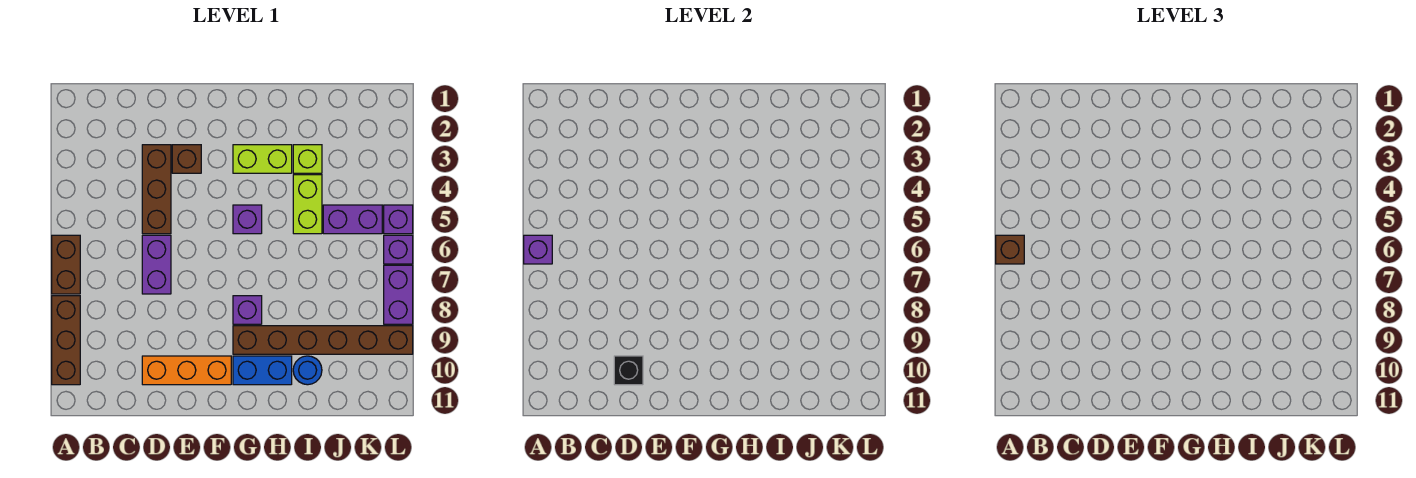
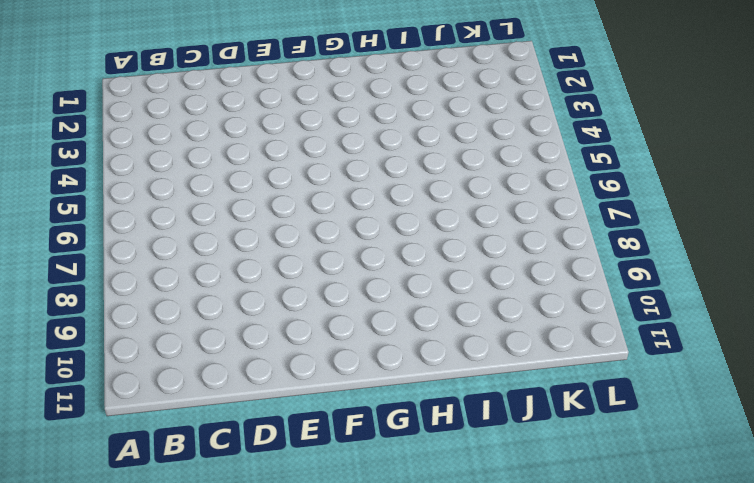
none -> brown brick A6:A7 level 1
none -> brown brick A8:A10 level 1
none -> brown brick D3:D5 level 1

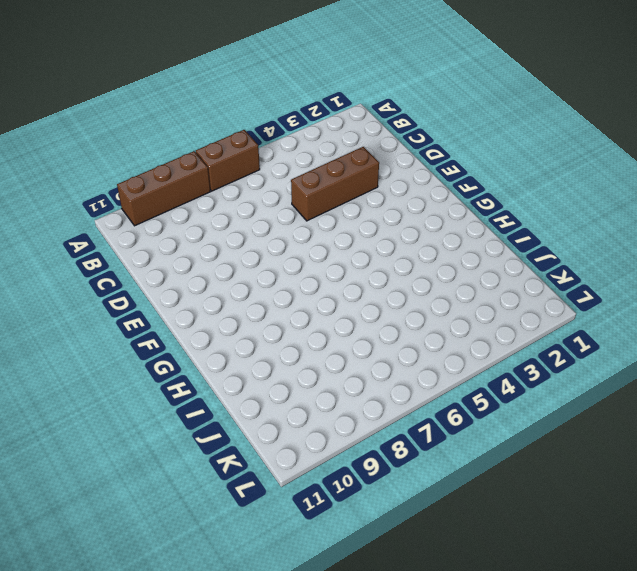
none -> purple brick D6:D7 level 1
none -> orange brick D10:F10 level 1
none -> brown brick E3 level 1

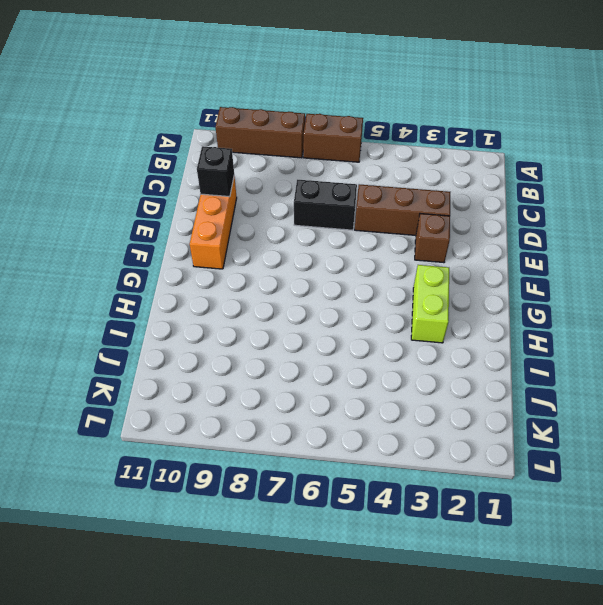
black brick D6:D7 level 1 -> purple brick D6:D7 level 1
none -> purple brick G5 level 1
none -> purple brick G8 level 1
none -> brown brick G9:L9 level 1

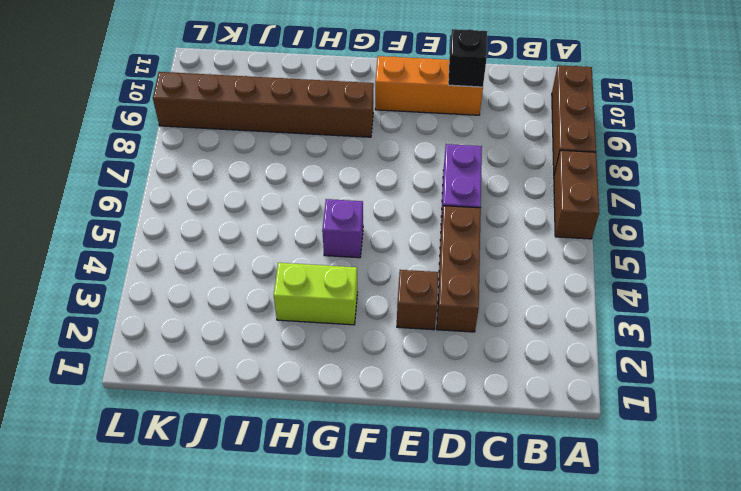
none -> purple brick G8 level 1
none -> blue brick G10:H10 level 1
none -> lime brick I3 level 1

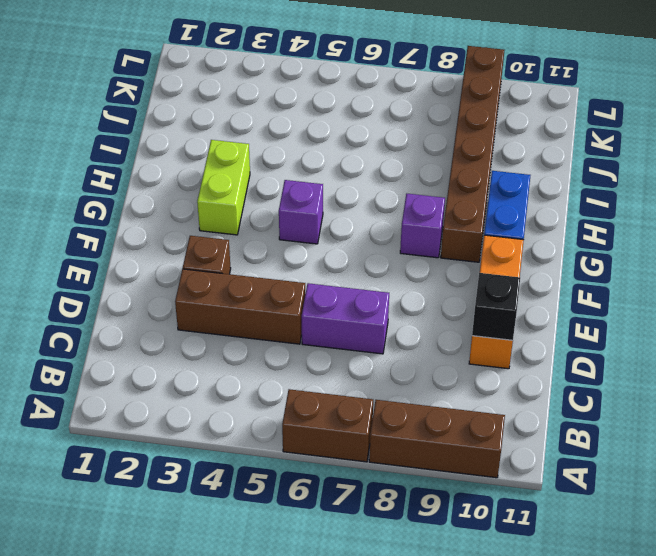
none -> lime brick I3 level 1
none -> lime brick I4:I5 level 1
none -> blue round brick I10 level 1

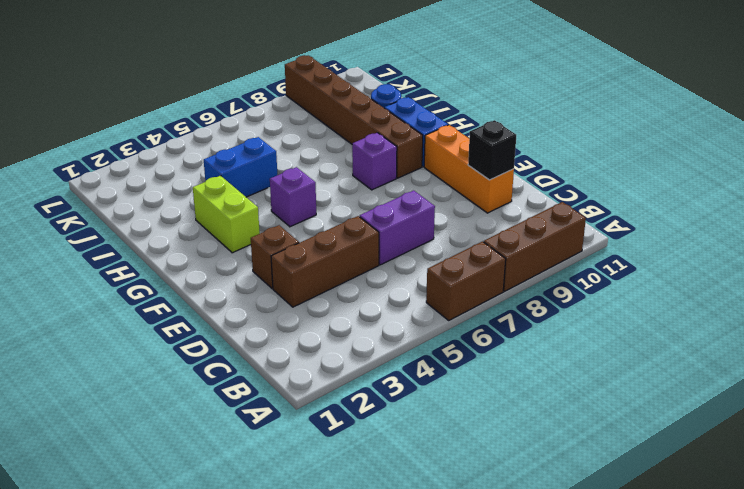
blue brick I4:I5 level 1 -> lime brick I4:I5 level 1
none -> lime brick I3 level 1
none -> purple brick J5:K5 level 1
none -> purple brick L5 level 1

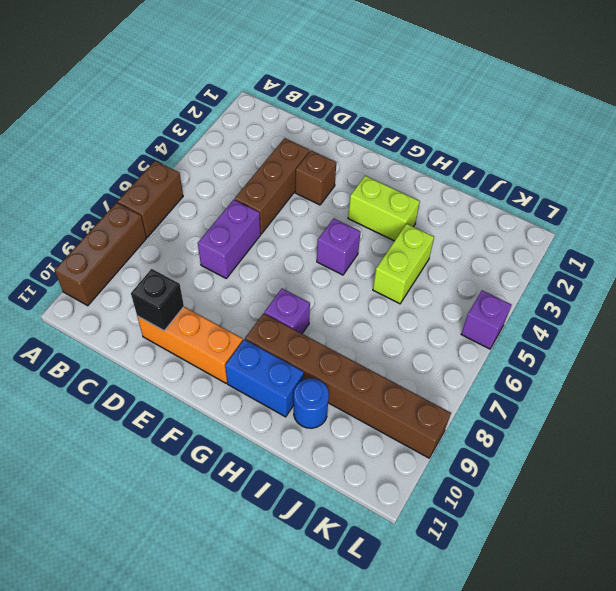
none -> lime brick I3 level 1
none -> purple brick J5:K5 level 1
none -> purple brick L6 level 1

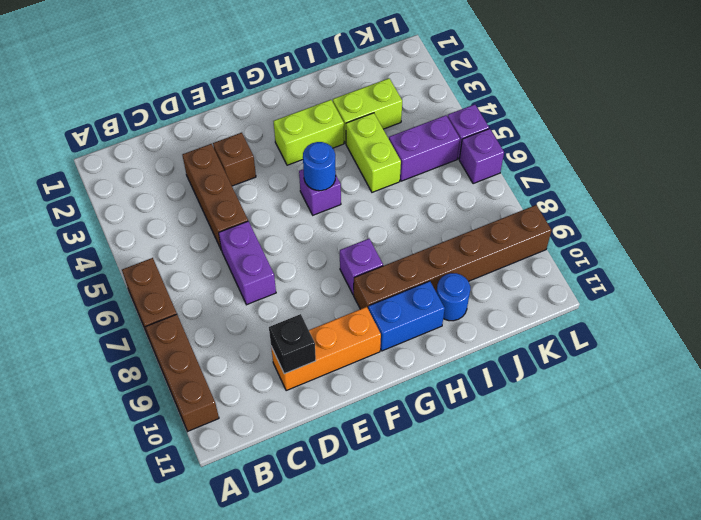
blue round brick G5 level 2 -> none
lime brick I3:J3 level 1 -> lime brick I3 level 1
none -> purple brick L7:L8 level 1
none -> purple brick A6 level 2
none -> brown brick A6 level 3

